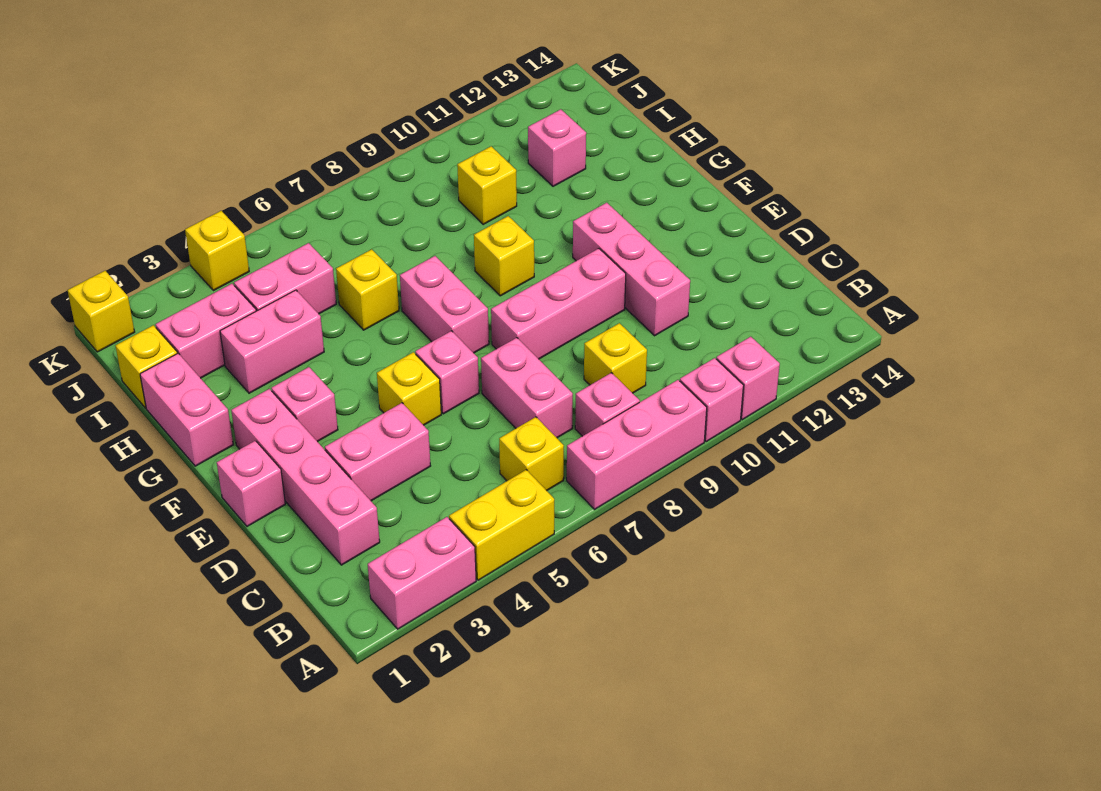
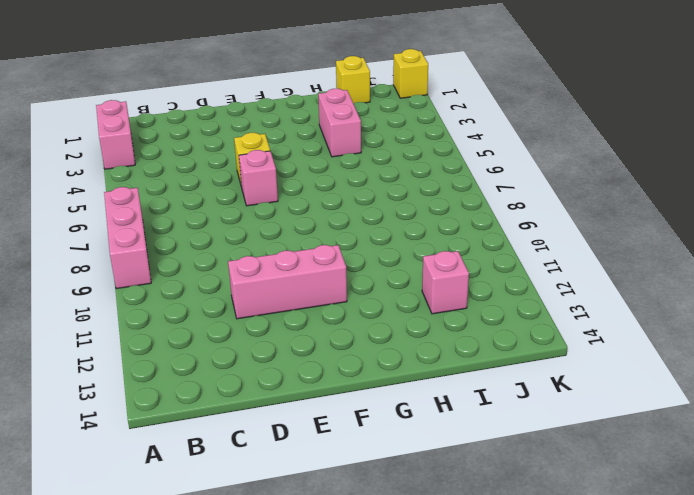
none -> yellow brick A4:A5 level 1
none -> pink brick A10 level 1
none -> pink brick A11 level 1

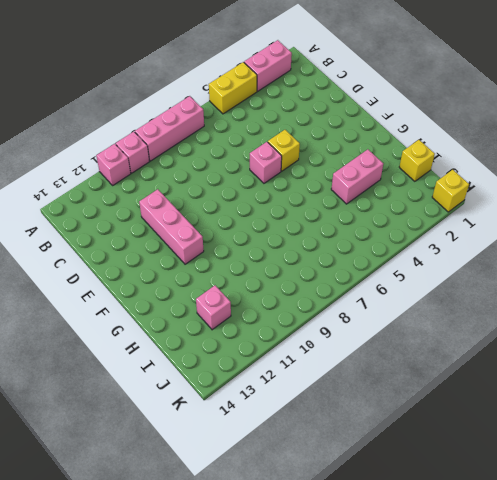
none -> yellow brick B6 level 1
none -> pink brick B8 level 1
none -> pink brick C2:F2 level 1

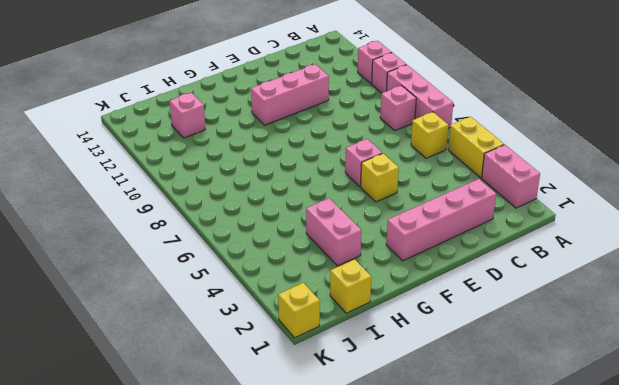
none -> pink brick C7:D7 level 1
none -> yellow brick C9 level 1
none -> pink brick D3:D4 level 1

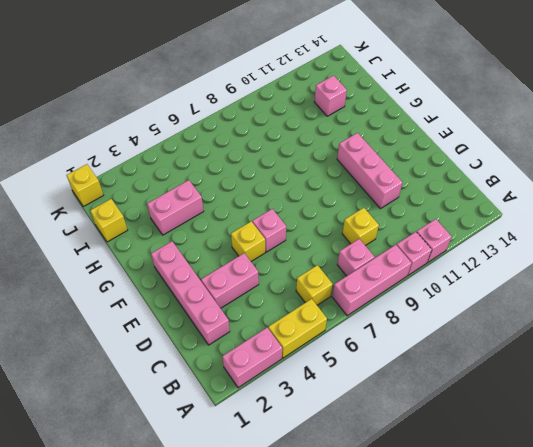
none -> pink brick C7:D7 level 1
none -> pink brick E1 level 1
none -> pink brick E8:E10 level 1

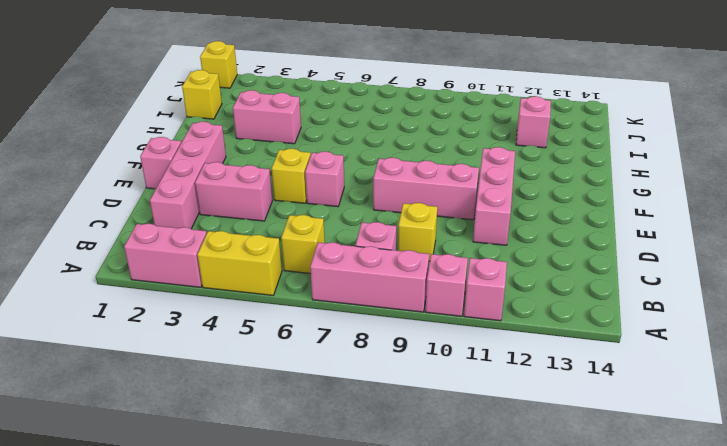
none -> pink brick C7:D7 level 1
none -> pink brick F3 level 1
none -> pink brick F7:G7 level 1

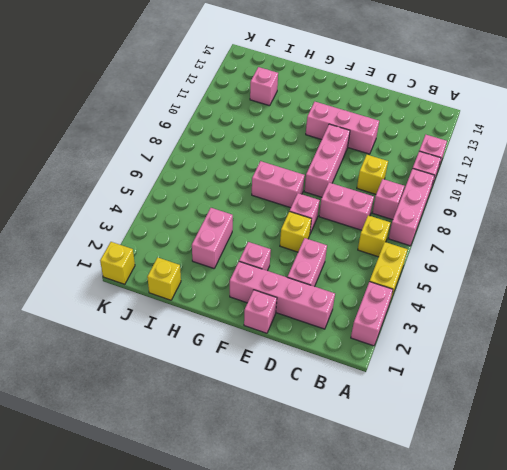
none -> pink brick G1:H1 level 1
none -> yellow brick G9 level 1
none -> yellow brick H6 level 1

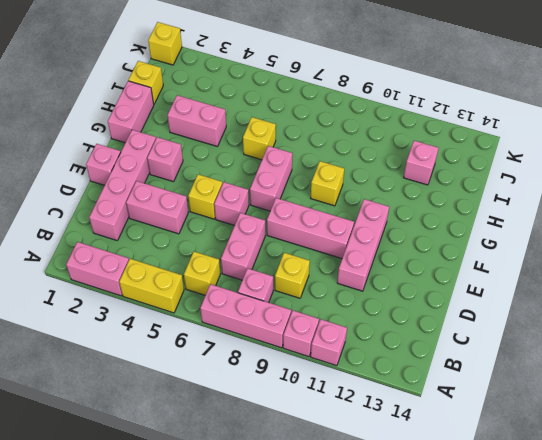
none -> pink brick I2:I3 level 1
none -> pink brick I4:I5 level 1
none -> yellow brick I10 level 1

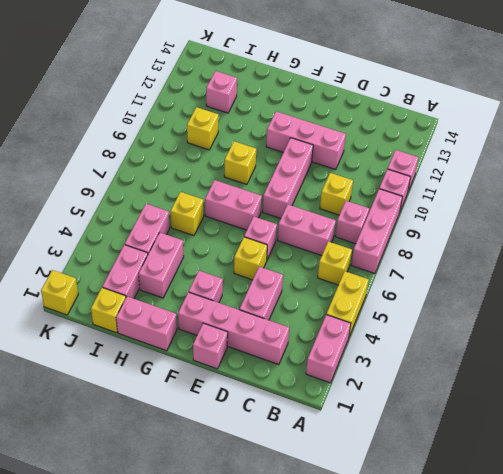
none -> yellow brick K4 level 1

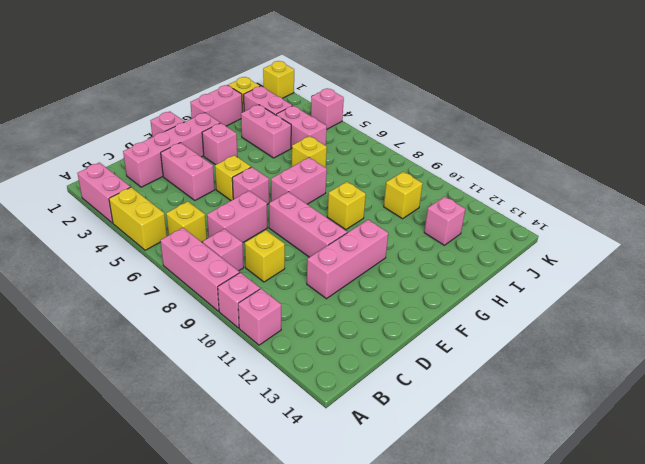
pink brick K4 level 1 -> yellow brick K4 level 1

